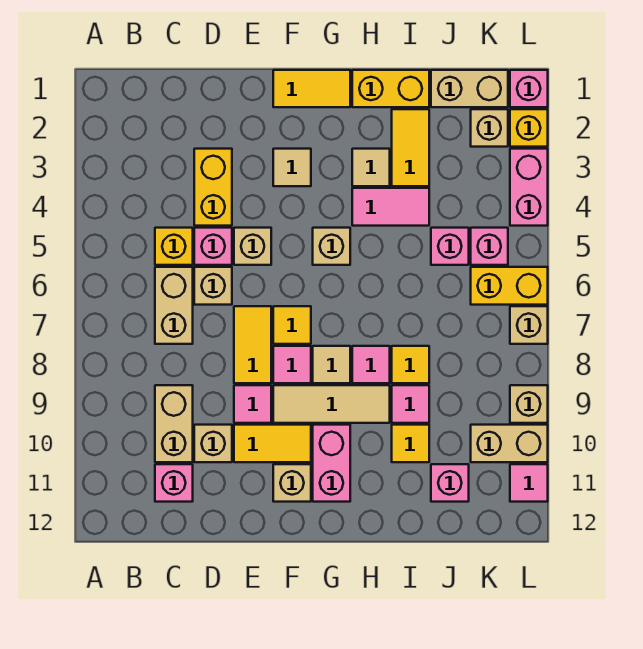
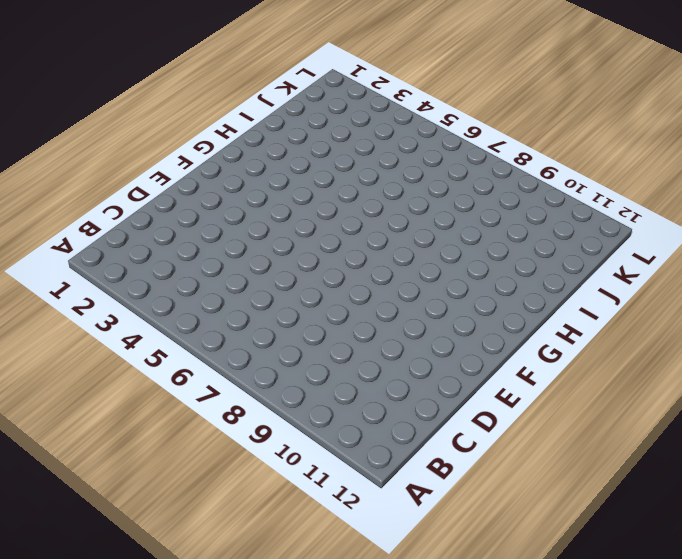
none -> yellow brick C5 level 1
none -> tan brick C6:C7 level 1
none -> tan brick C9:C10 level 1
none -> pink brick C11 level 1

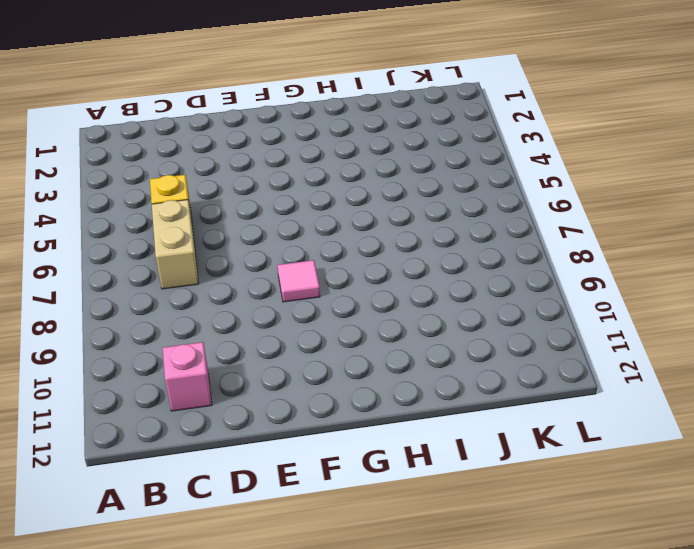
none -> tan brick C9:C10 level 1
none -> yellow brick D3:D4 level 1
none -> pink brick D5 level 1
none -> tan brick D6 level 1

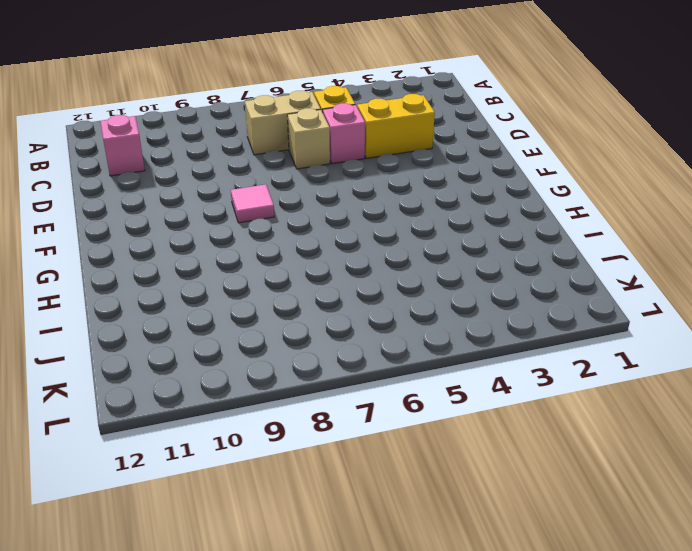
none -> tan brick C9:C10 level 1
none -> tan brick D10 level 1
none -> tan brick E5 level 1
none -> yellow tile E7:E8 level 1

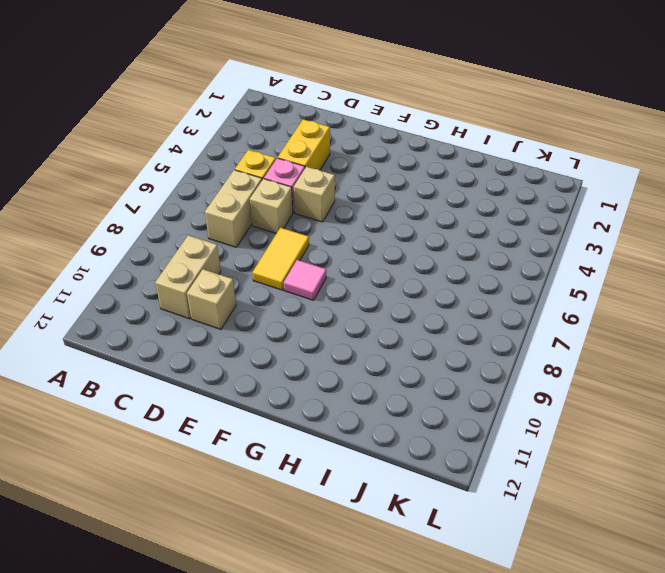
none -> pink brick C11 level 1
none -> pink tile E9 level 1
none -> yellow tile E10:F10 level 1
none -> yellow tile F1:G1 level 1

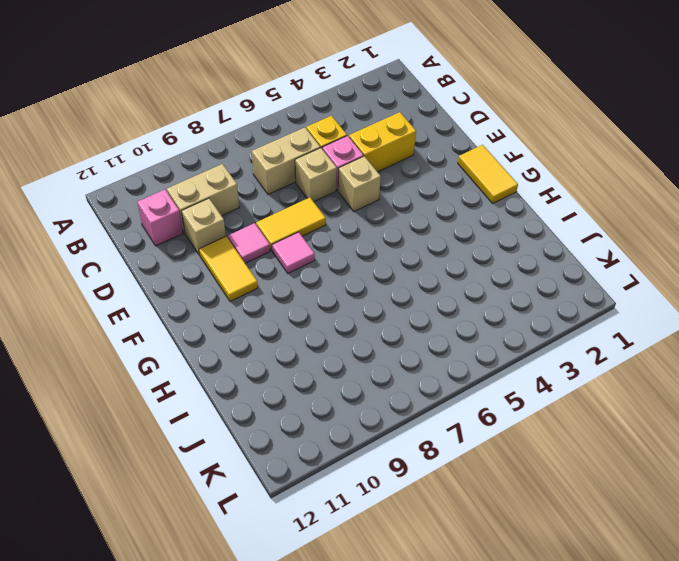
none -> tan tile F3 level 1
none -> yellow tile F7 level 1
none -> tan tile F9:H9 level 1
none -> tan brick F11 level 1

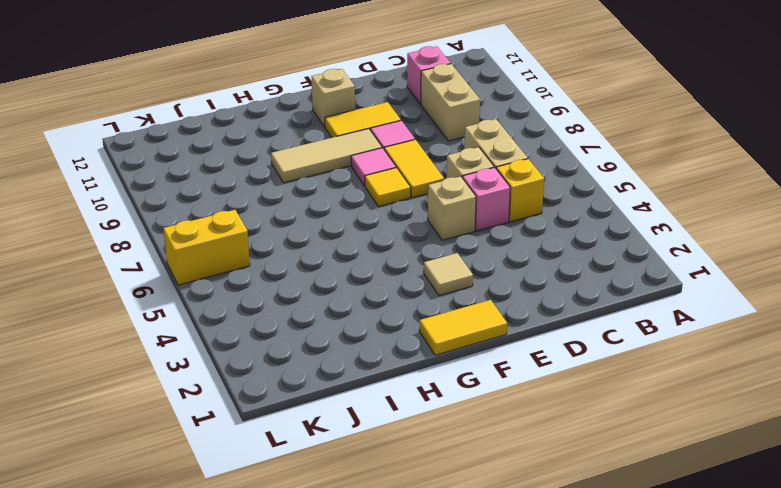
none -> yellow brick D3:D4 level 1
none -> tan brick D10 level 1
none -> tan brick G5 level 1
none -> tan tile G8 level 1

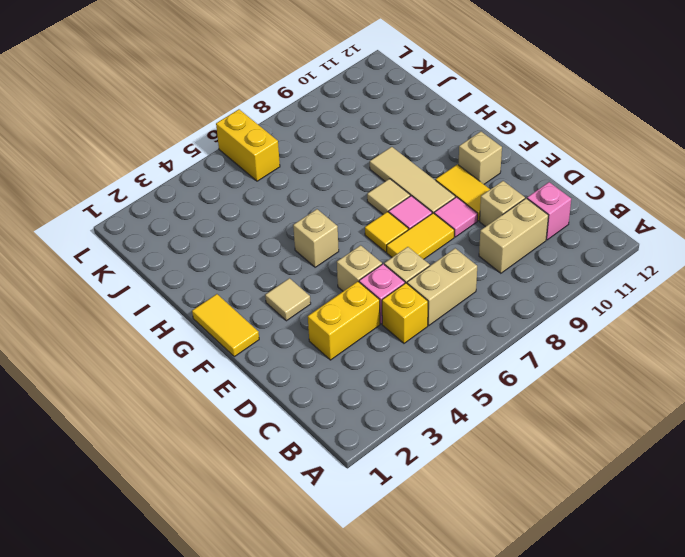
none -> pink brick G10:G11 level 1
none -> yellow brick H1:I1 level 1
none -> tan tile H3 level 1
none -> pink tile H4:I4 level 1

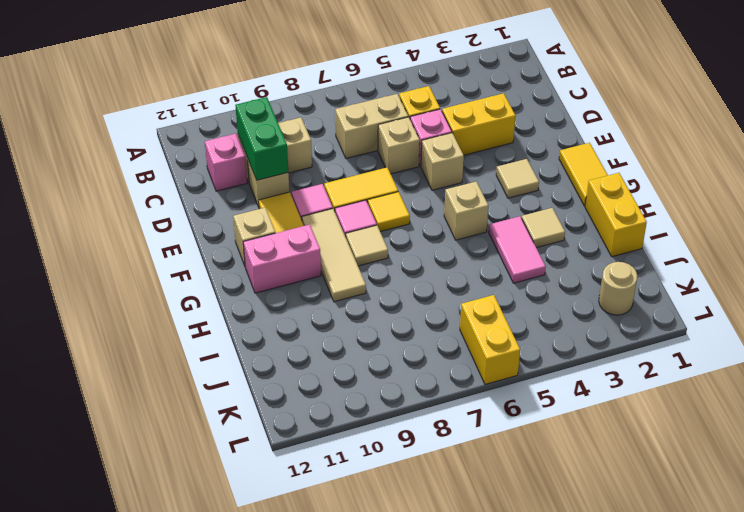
green brick C10:D10 level 2 -> none
tan round brick K2 level 1 -> tan brick K2 level 1
none -> pink tile H8 level 1
none -> yellow tile I2:I3 level 1
none -> yellow tile I8 level 1
none -> pink tile I9 level 1

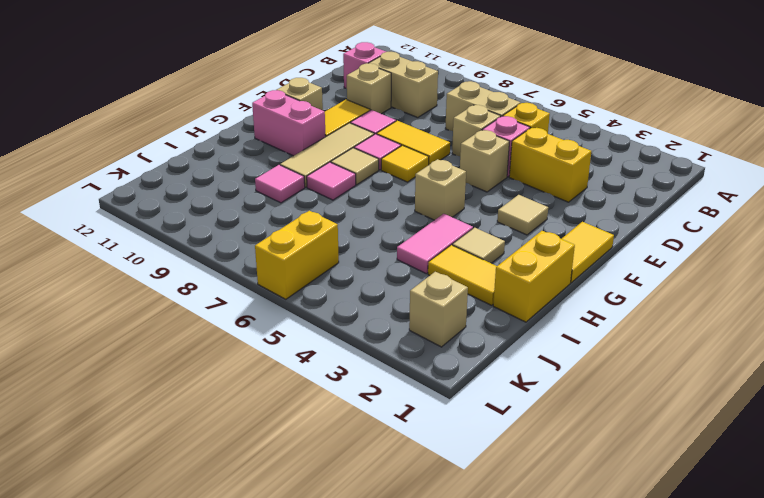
none -> yellow tile I8 level 1
none -> yellow tile I10 level 1
none -> tan brick J1:K1 level 1
none -> pink brick J5 level 1

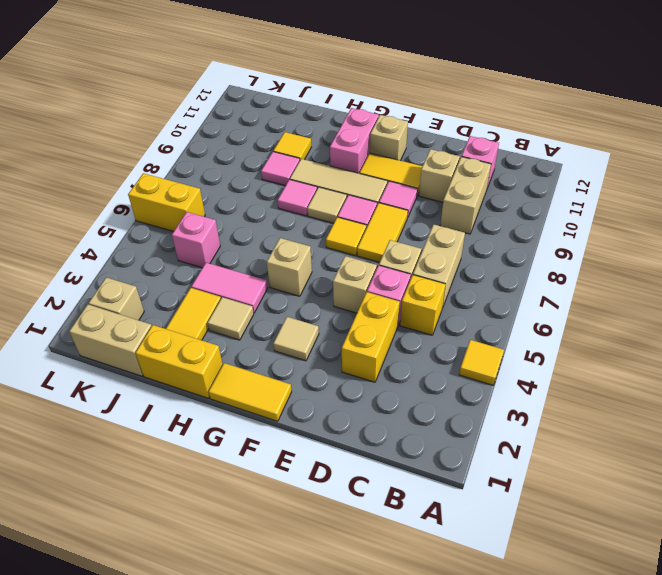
yellow tile A4 level 1 -> yellow tile I8 level 1
none -> pink brick J11 level 1
none -> pink brick K5 level 1
none -> tan brick K10:L10 level 1
none -> pink brick L1 level 1

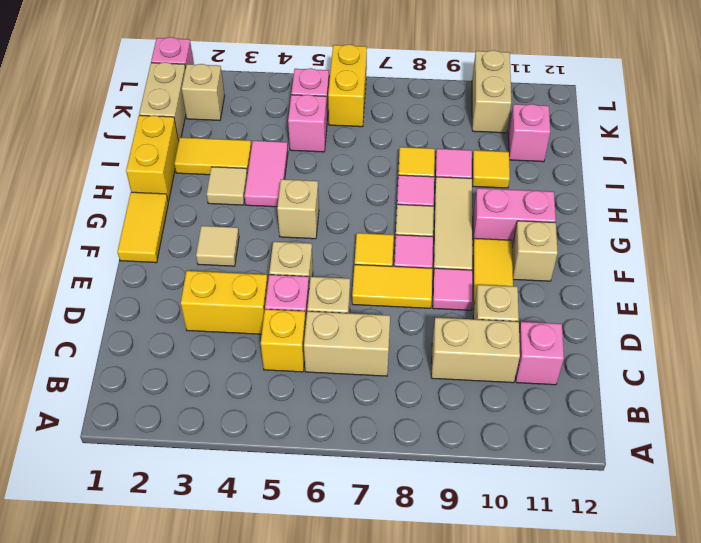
none -> yellow brick L2 level 1
none -> pink brick L3:L4 level 1
none -> tan brick L7 level 1
none -> tan brick L9 level 1

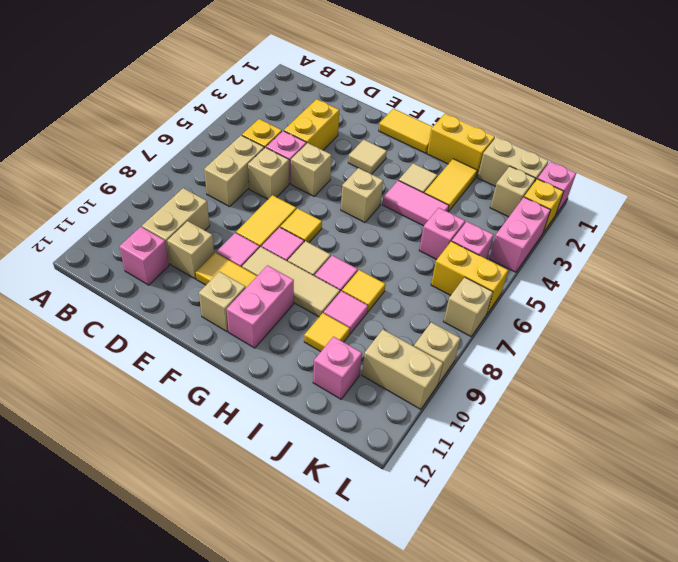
none -> pink tile L11 level 1

